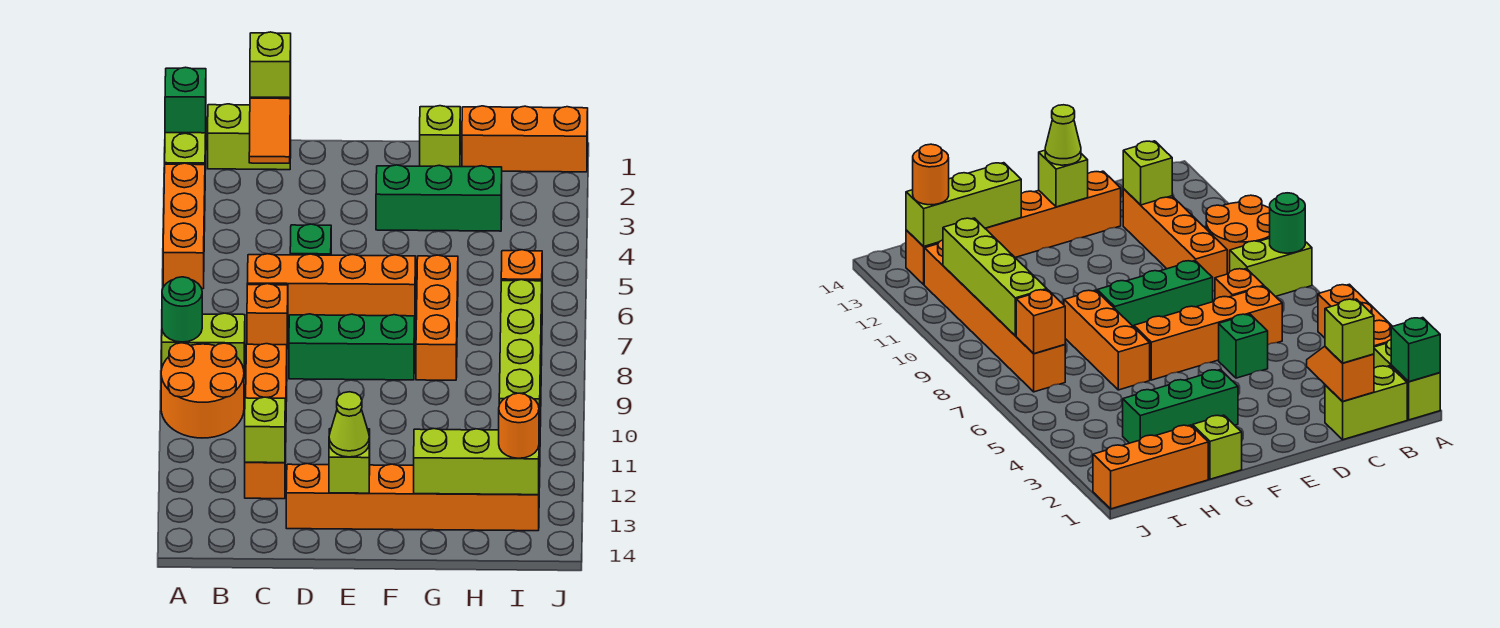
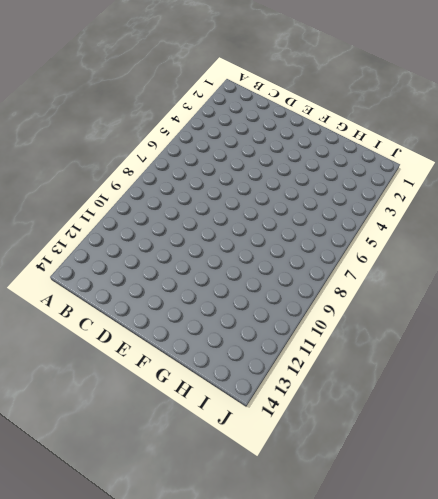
none -> lime brick A1:A2 level 1
none -> orange brick A3:A5 level 1
none -> lime brick A8:B8 level 1

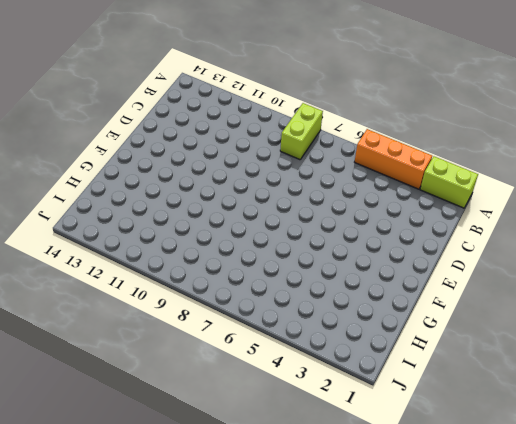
none -> orange round brick A9:B10 level 1
none -> lime brick B1:C1 level 1
none -> orange brick C6:F6 level 1

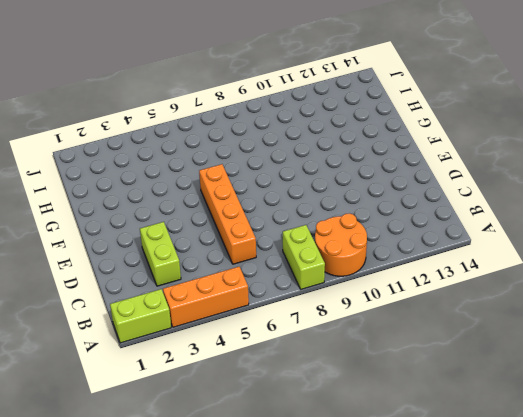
lime brick C3:D3 level 1 -> lime brick B1:C1 level 1
none -> orange brick C7 level 1
none -> orange brick C9:C12 level 1
none -> green brick D5 level 1

